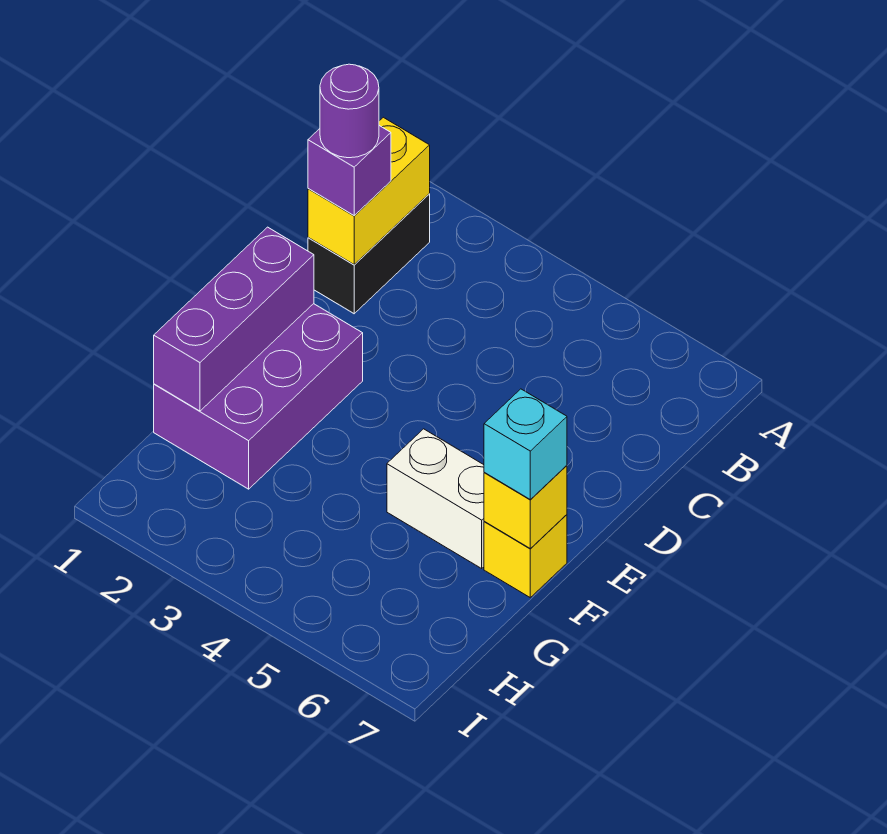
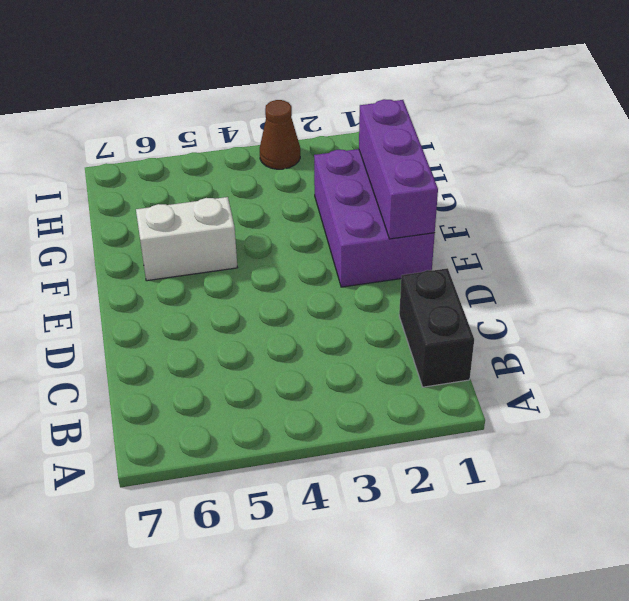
brown cone I3 level 1 -> none
none -> yellow brick F7 level 1
none -> yellow brick B1:C1 level 2

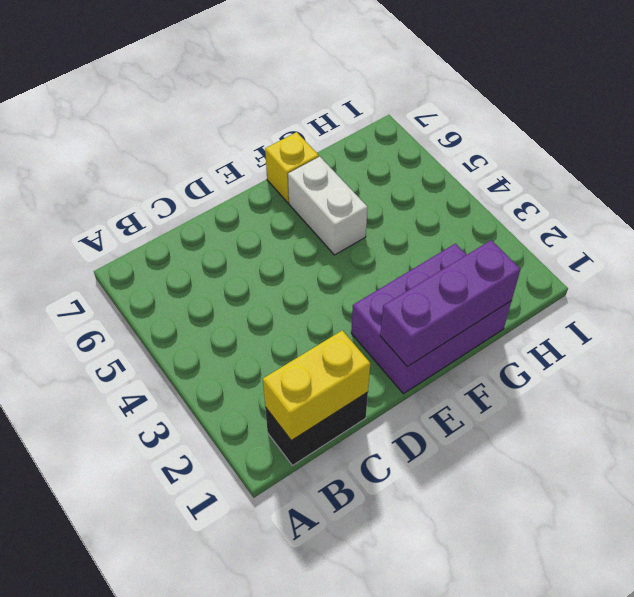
none -> yellow brick F7 level 2
none -> purple brick C1 level 3

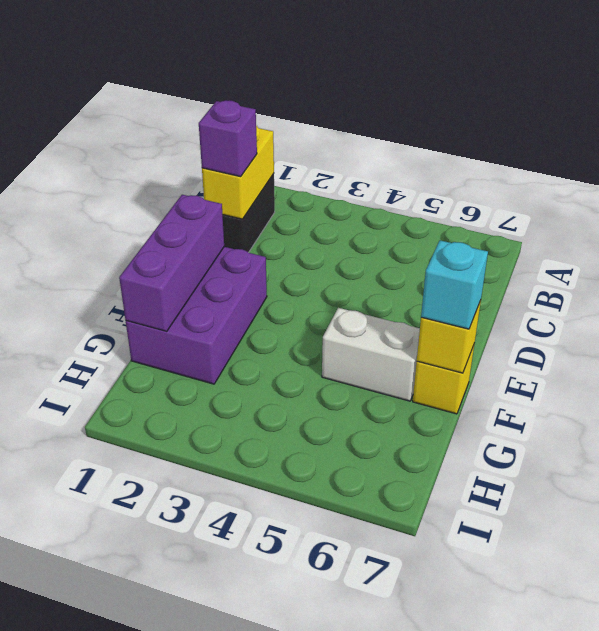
none -> purple round brick C1 level 4

